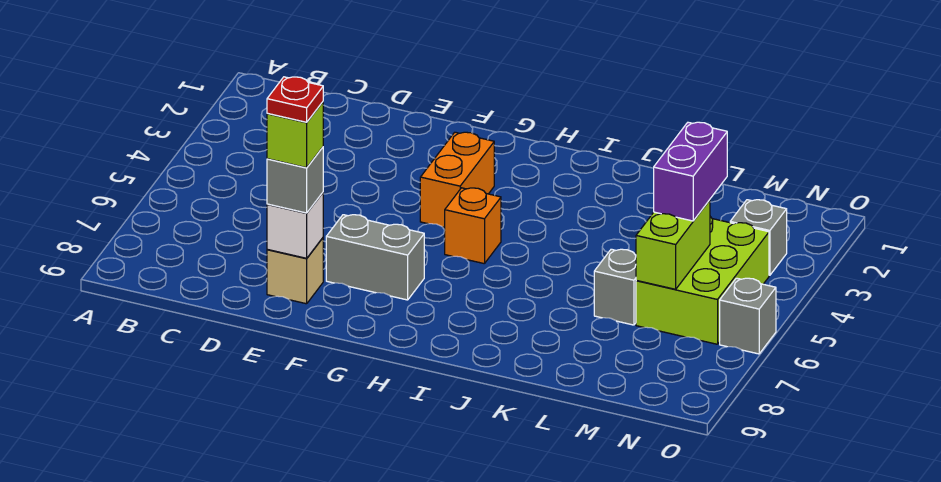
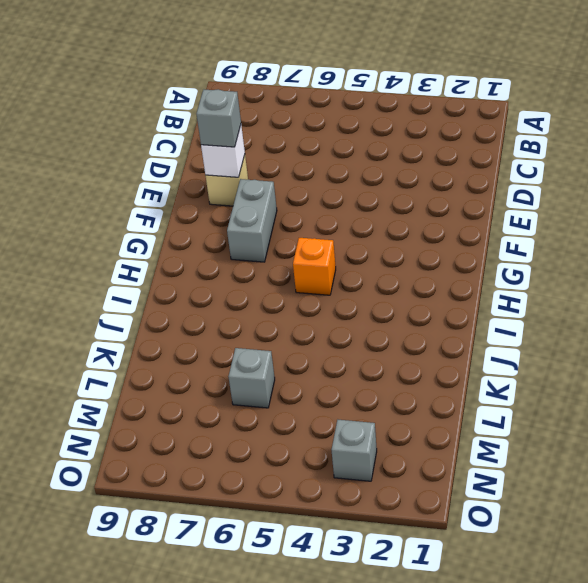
none -> orange brick G3:G4 level 1
none -> lime brick M4:N6 level 1
none -> grey brick O6 level 1

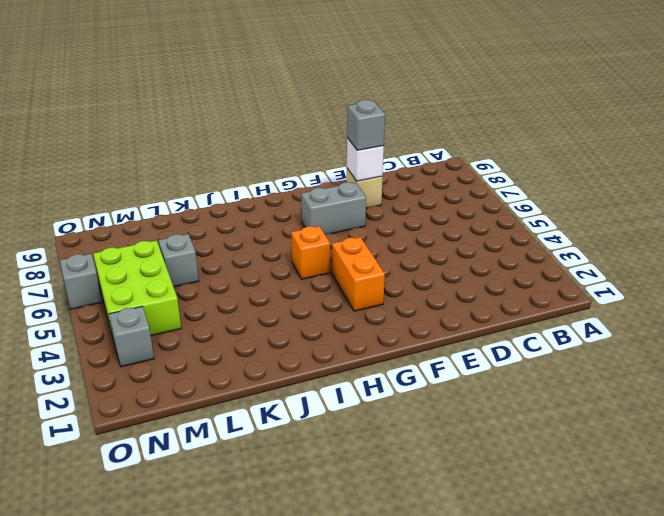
none -> lime brick M5:M6 level 2
none -> purple brick M4:M5 level 3
none -> lime brick E8 level 4

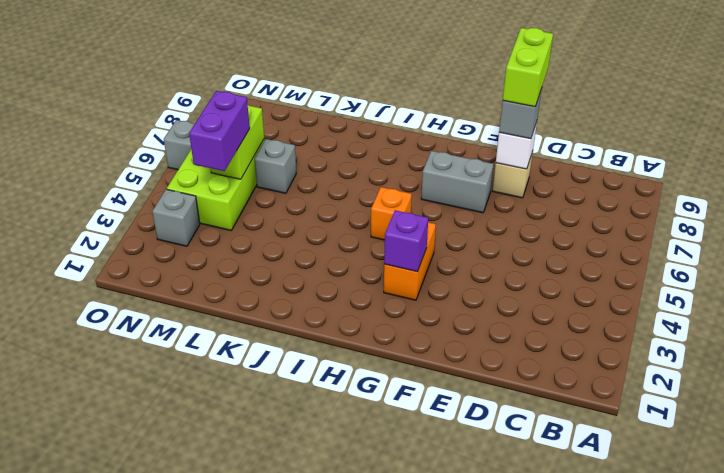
lime brick E8:E9 level 4 -> lime brick E8 level 4
purple brick G3 level 2 -> none
none -> red plate E8 level 5

